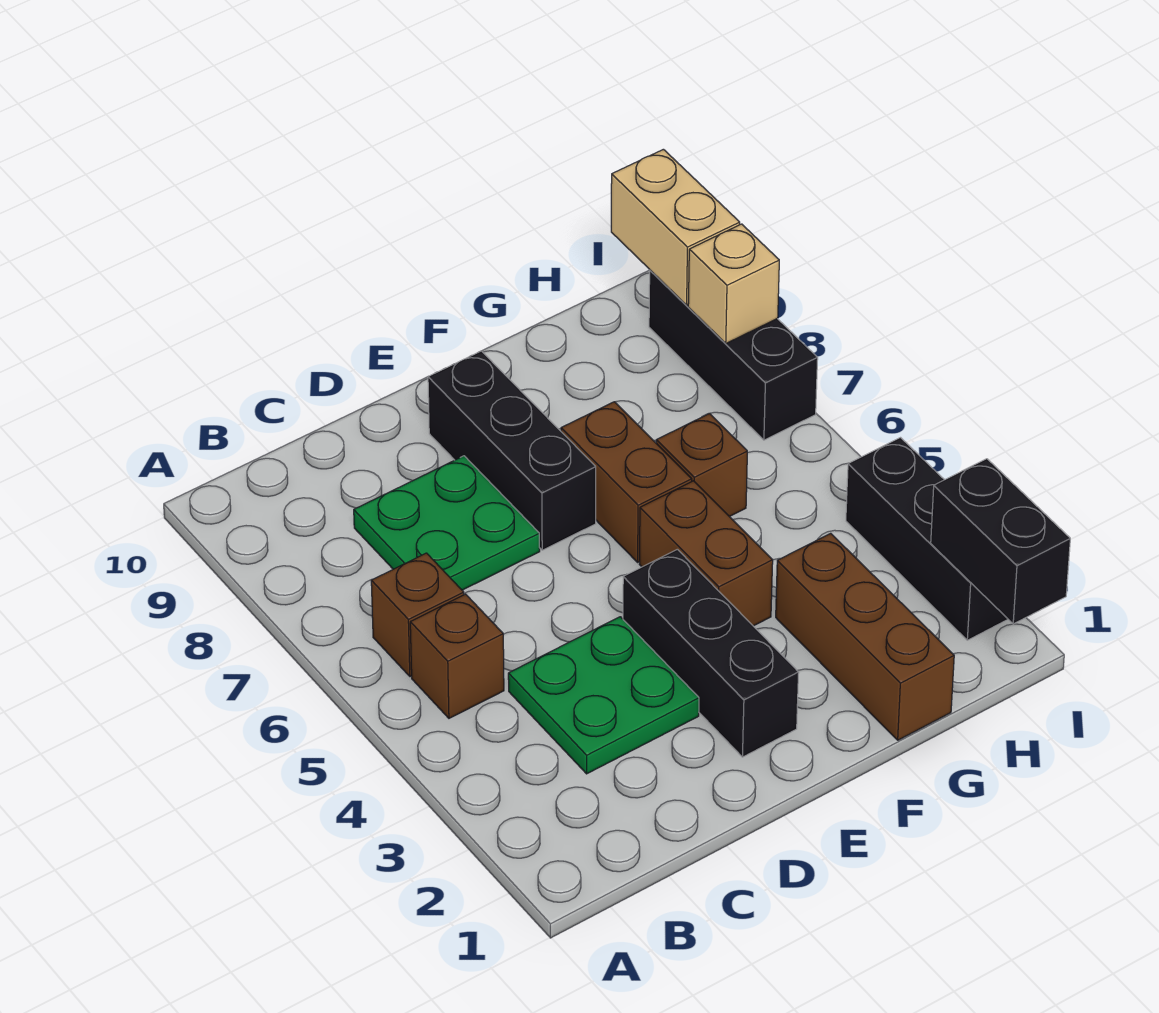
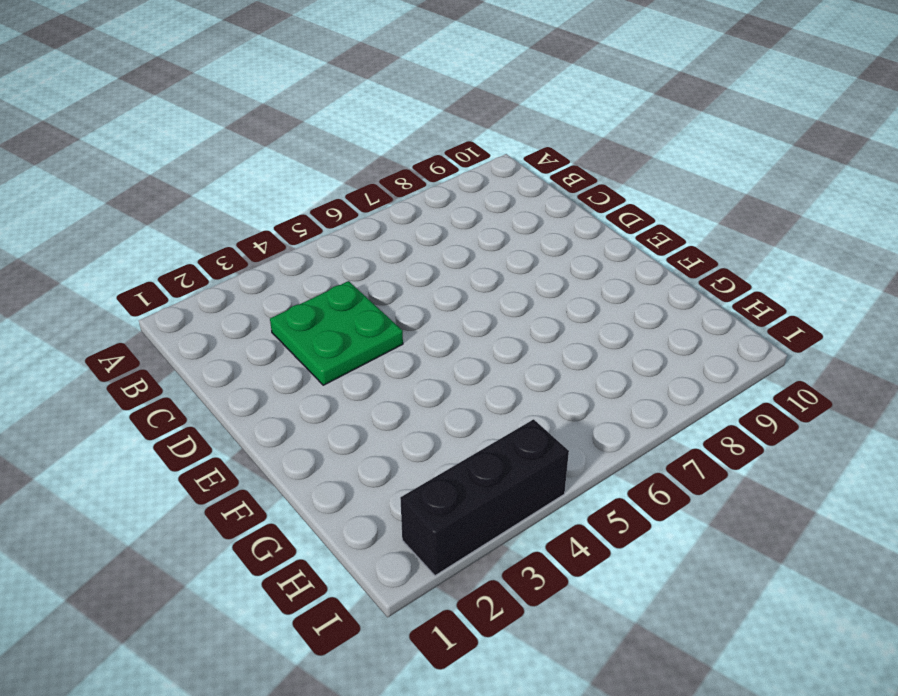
none -> brown brick B5 level 1
none -> brown brick B6 level 1
none -> green plate C7:D8 level 1

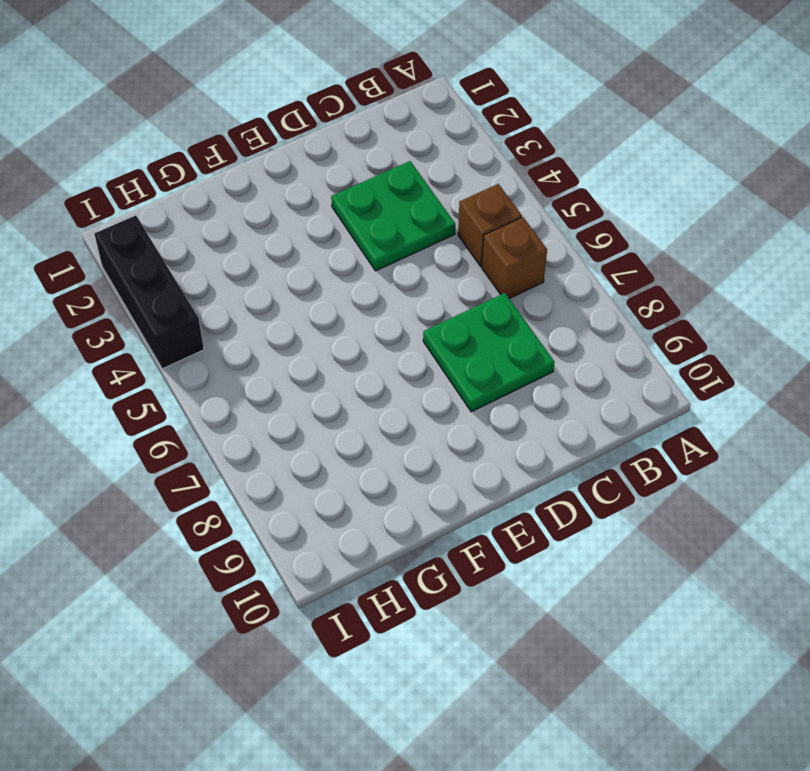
none -> black brick E2:E4 level 1
none -> black brick E7:E9 level 1
none -> brown brick F4:F5 level 1

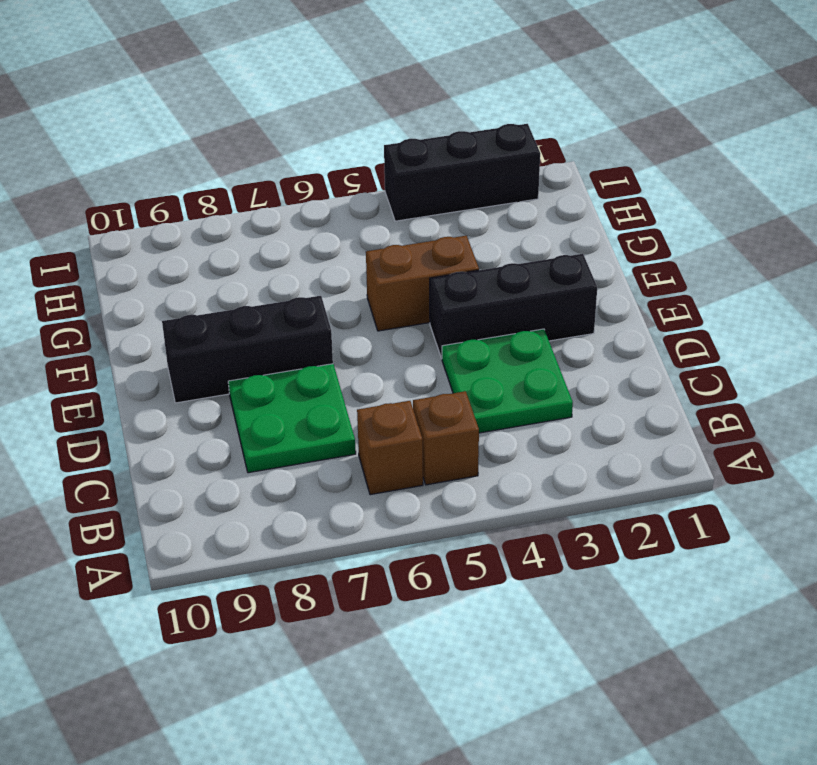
none -> brown brick F6:F7 level 1
none -> brown brick G1:G3 level 1
none -> brown brick G6 level 1

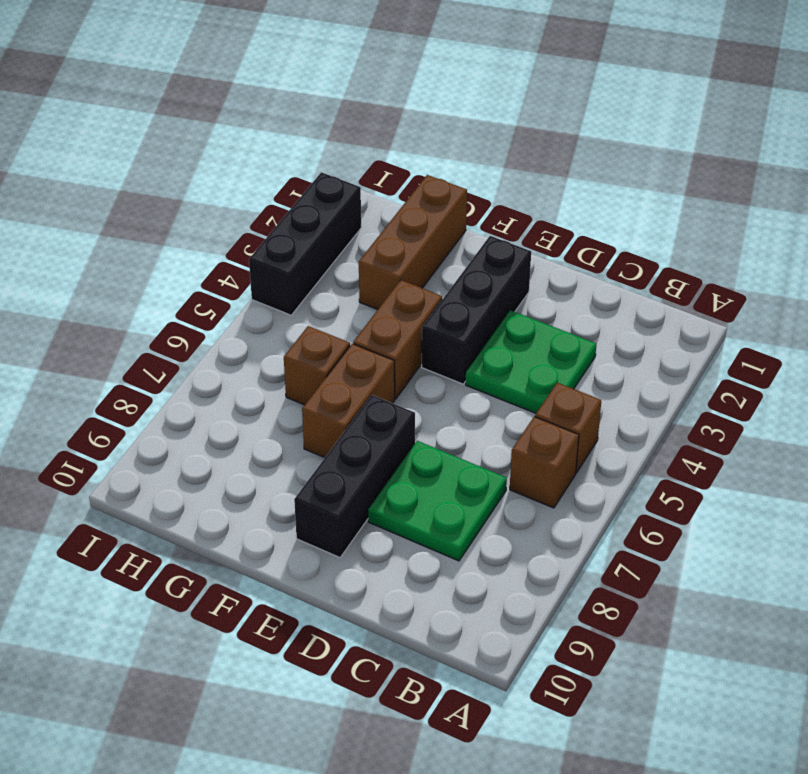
none -> black brick I7:I9 level 1
none -> black brick I1:I2 level 2
none -> tan brick I8 level 2

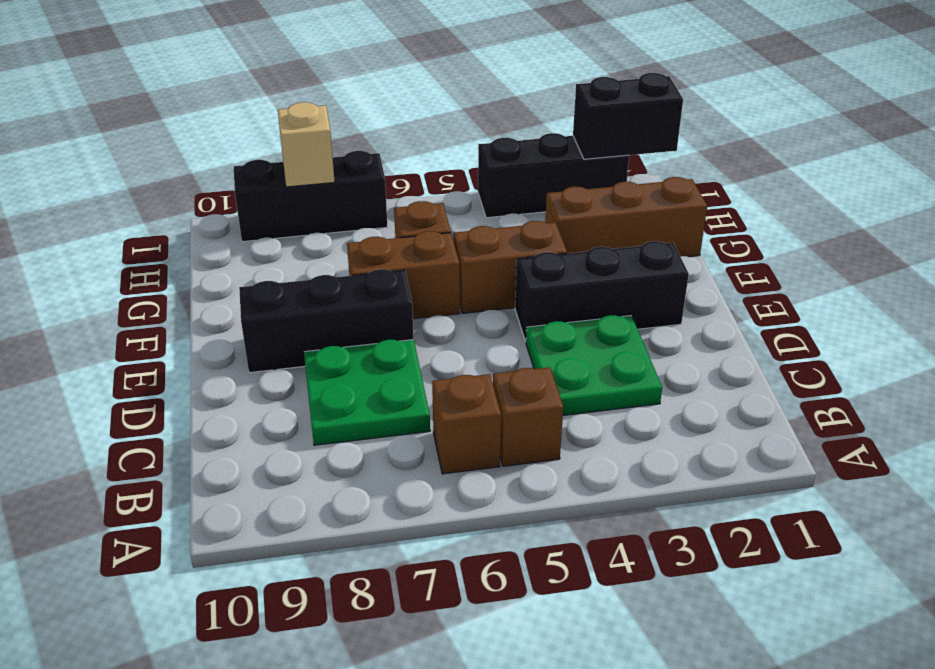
none -> tan brick I9:I10 level 2

